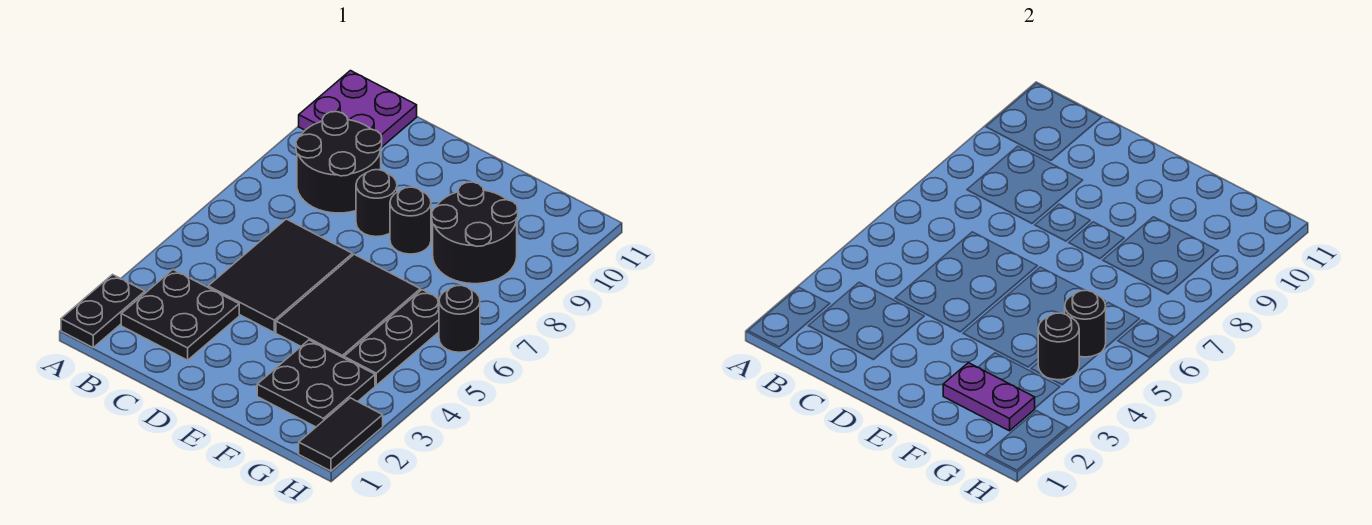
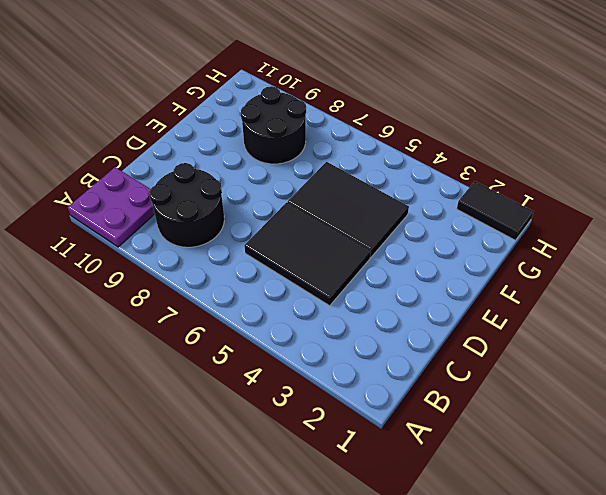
none -> black plate A1:A2 level 1
none -> black plate B2:C3 level 1
none -> black round brick D8 level 1

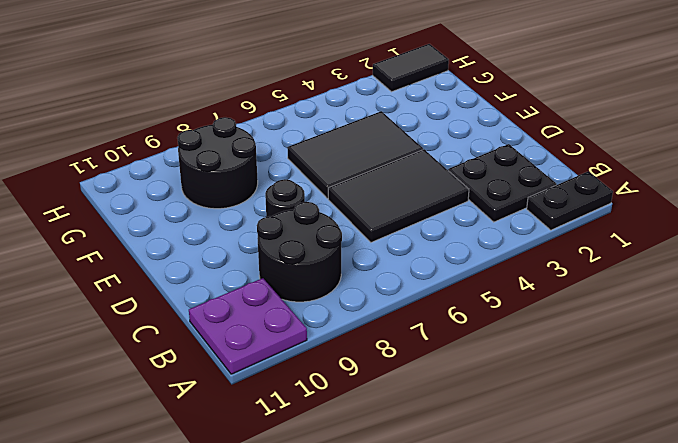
none -> black round brick E8 level 1
none -> black plate F2:G3 level 1
none -> black plate G4:G6 level 1

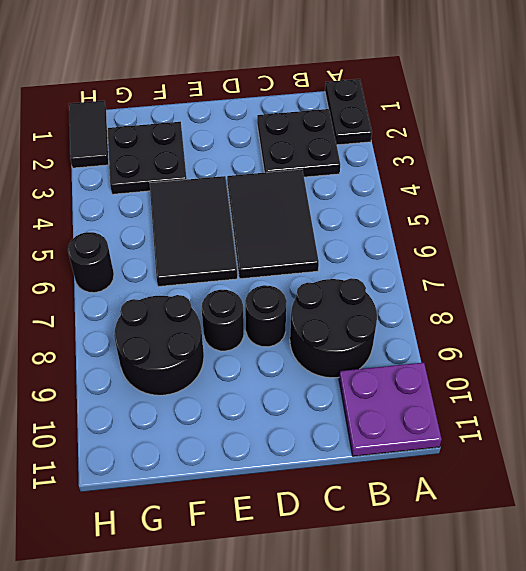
none -> black plate G4:G6 level 1
none -> purple plate F2:G2 level 2
none -> black round brick G4 level 2

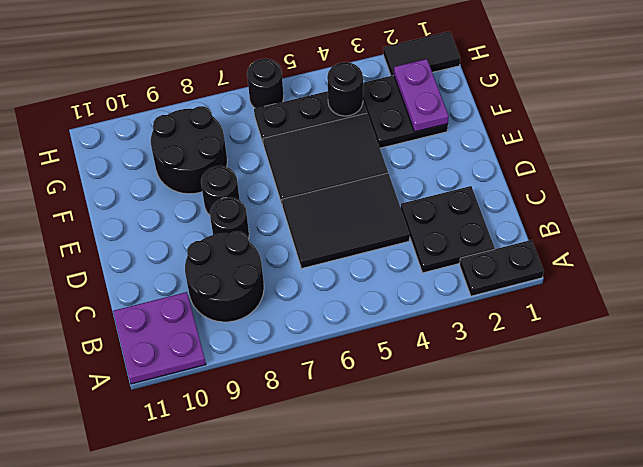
none -> black round brick G5 level 2

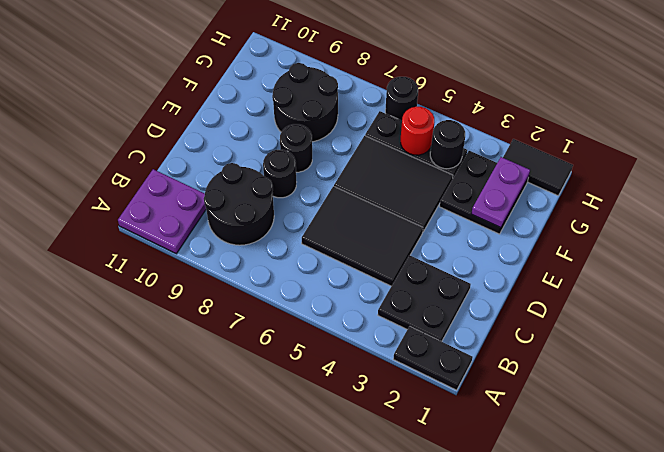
red round brick G5 level 2 -> black round brick G5 level 2

